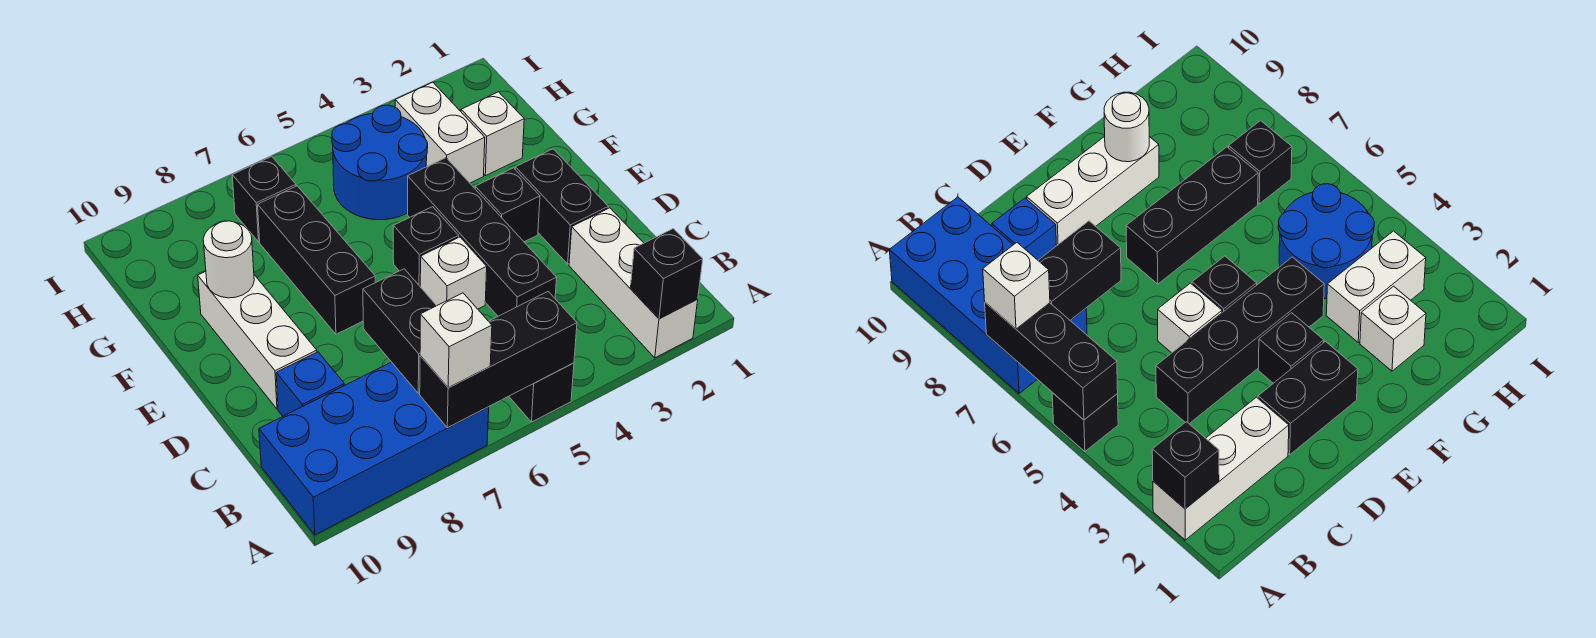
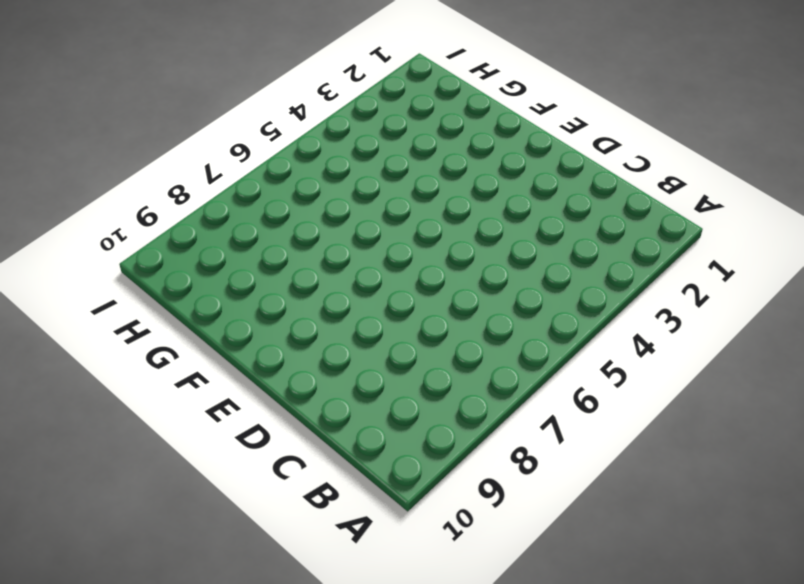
none -> white brick A2:C2 level 1
none -> black brick A5 level 1
none -> blue brick A7:B10 level 1

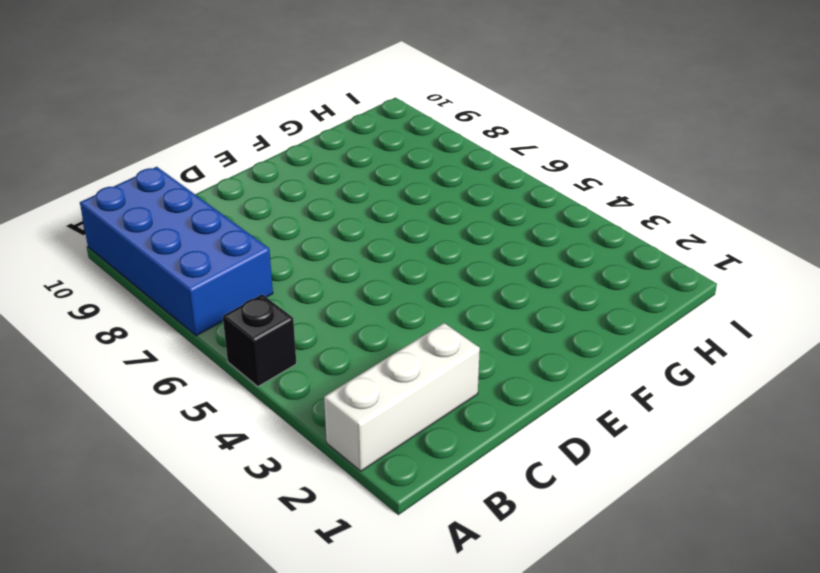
none -> black brick C4:F4 level 1
none -> blue brick C9 level 1
none -> black brick D2:E2 level 1

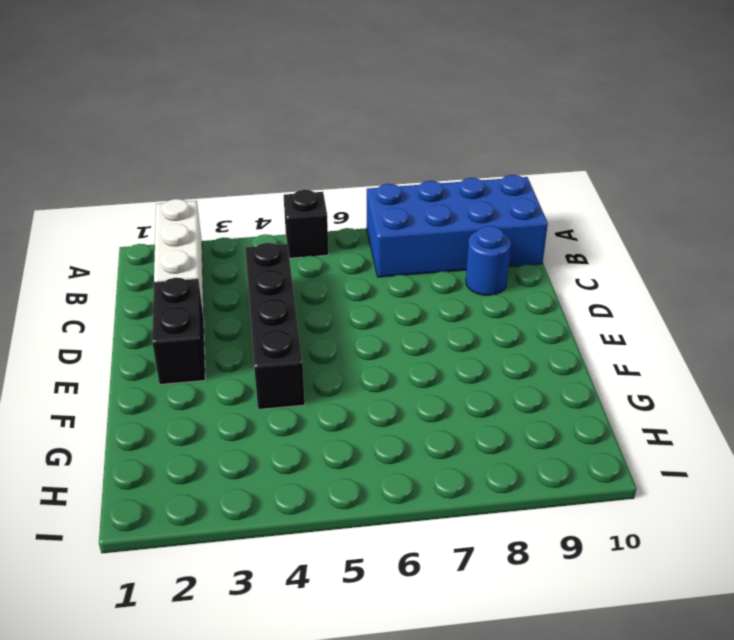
blue round brick C9 level 1 -> blue brick C9 level 1
none -> white brick D5 level 1
none -> white brick D9:F9 level 1
none -> black brick E3 level 1

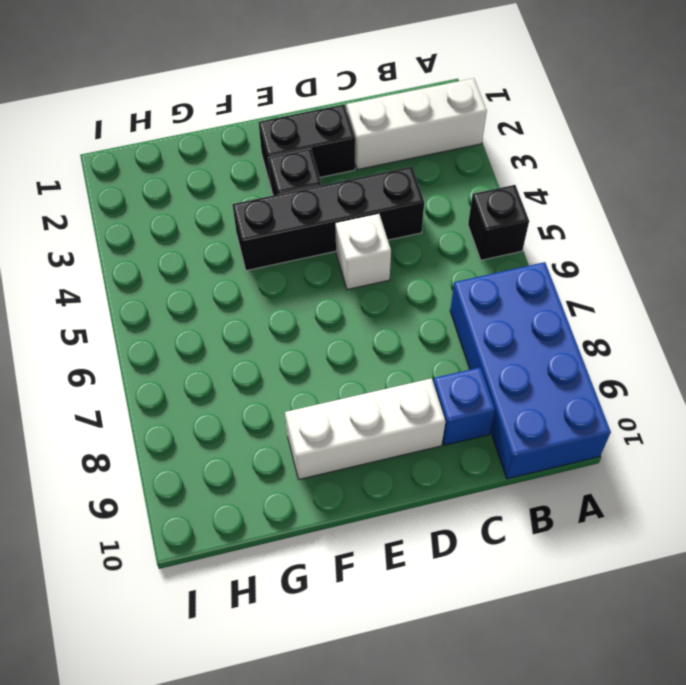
none -> black brick E5 level 1
none -> black brick E7:G7 level 1
none -> white brick G2 level 1

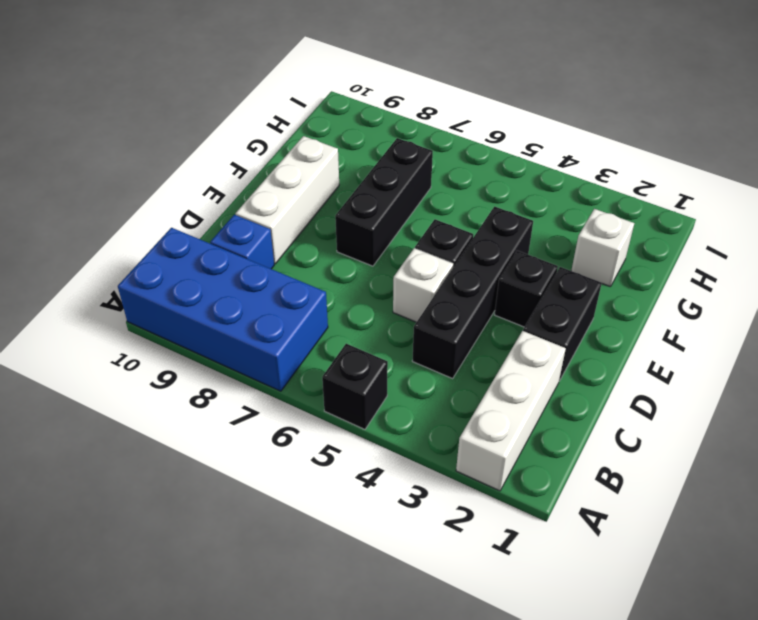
none -> white brick G3:H3 level 1
none -> blue round brick G4:H5 level 1
none -> black brick H7 level 1

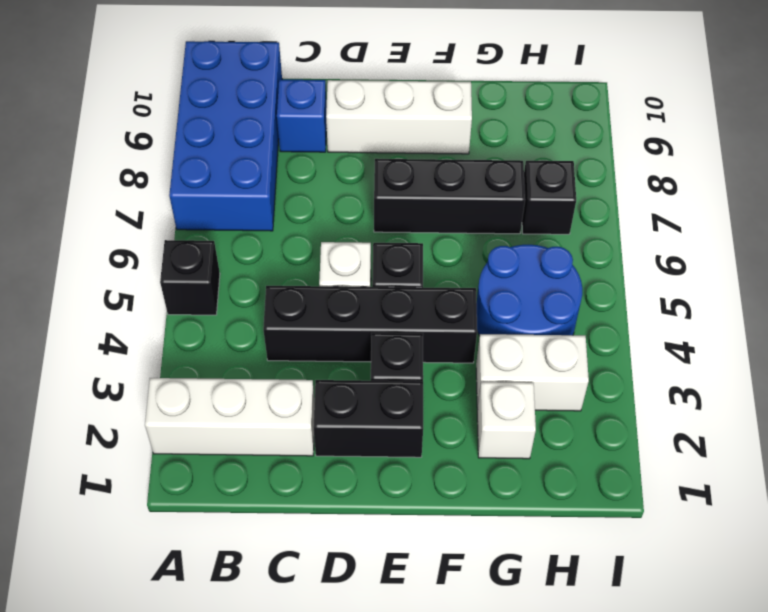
none -> black brick A2 level 2
none -> black brick A5:A7 level 2
none -> black brick B7:C7 level 2

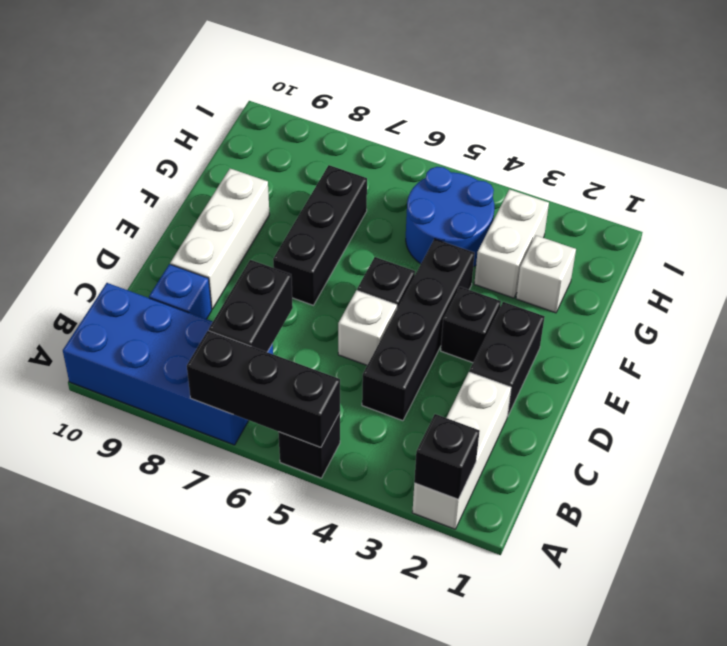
none -> black brick H7 level 1
none -> white round brick F9 level 2
none -> white brick A7 level 3

